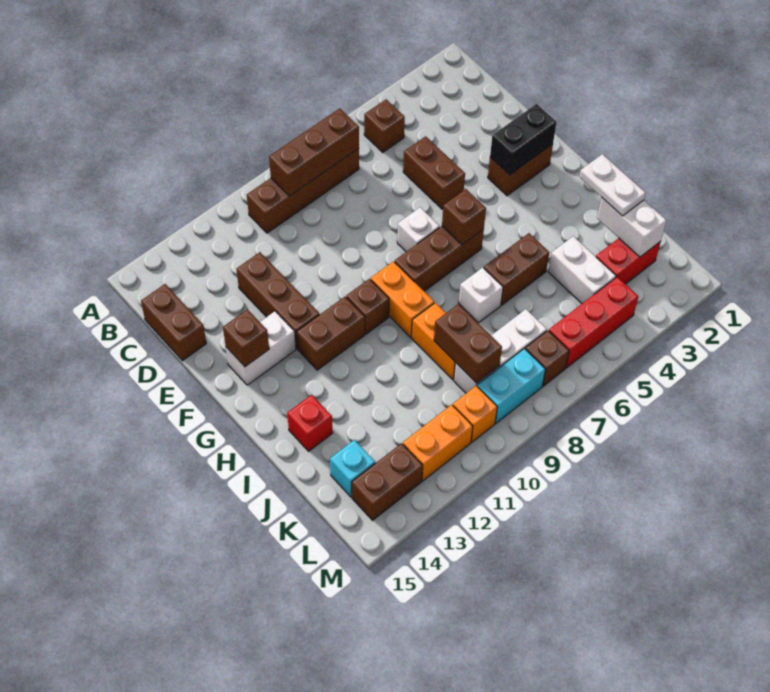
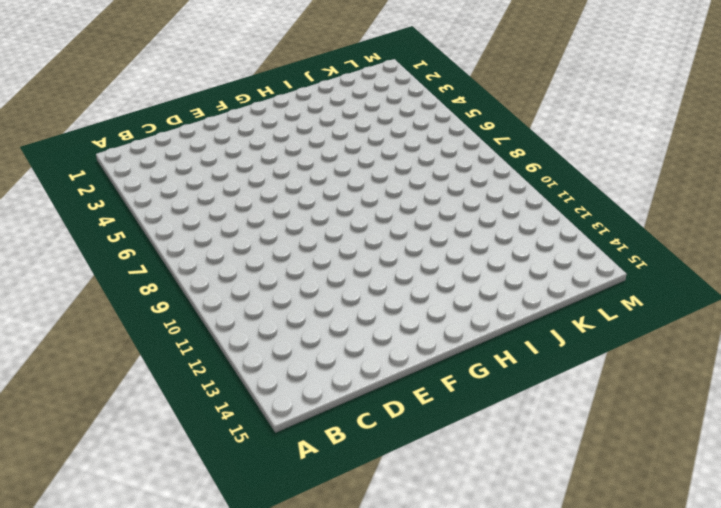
none -> brown brick B5 level 1
none -> brown brick B7:B10 level 1
none -> brown brick C15:D15 level 1
none -> brown brick D5:E5 level 1

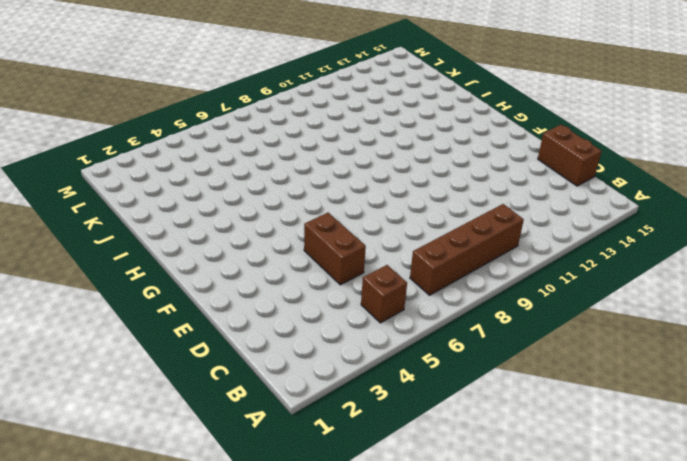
none -> brown brick D12:F12 level 1
none -> brown brick F2:F3 level 1
none -> white brick F7 level 1
none -> white brick F13:F14 level 1

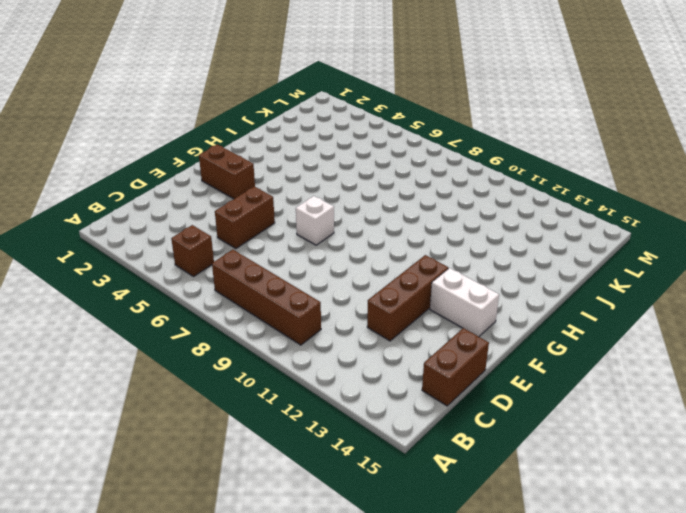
none -> brown brick G6:G8 level 1
none -> orange brick G9:H9 level 1
none -> brown brick G10 level 1
none -> brown brick G11:G12 level 1

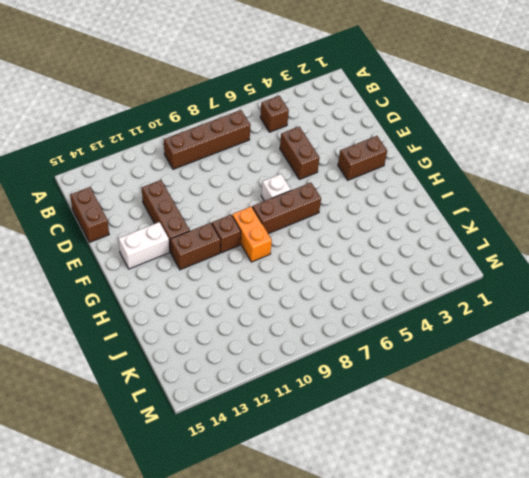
none -> brown brick I5:I6 level 1
none -> white brick I7 level 1
none -> orange brick I9:J9 level 1
none -> red brick I14 level 1

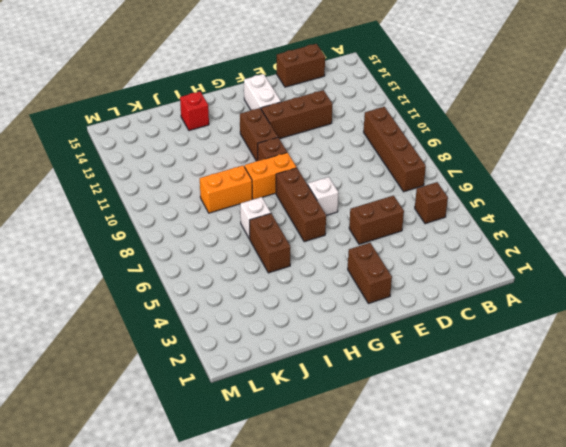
none -> white brick J4:K4 level 1
none -> red brick K2:K3 level 1
none -> white brick K7:K9 level 1
none -> cyan brick K14 level 1

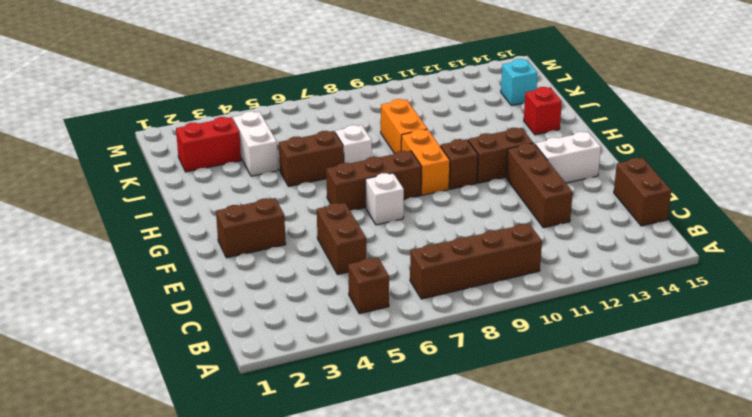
none -> white brick K7:K9 level 1
none -> red brick L4:L6 level 1
none -> brown brick L7 level 1
none -> cyan brick L8:L9 level 1

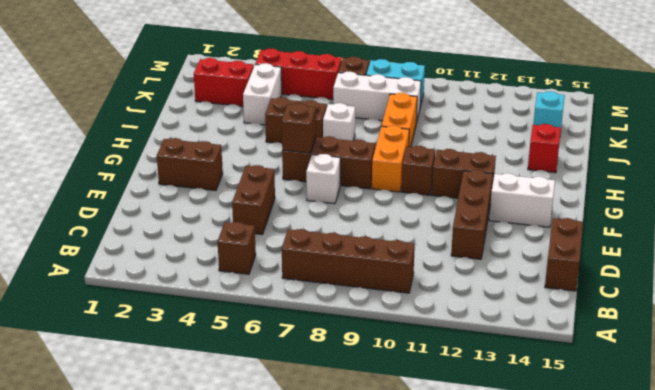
none -> orange brick L10 level 1
none -> orange brick L11:L12 level 1
none -> brown brick L13:L14 level 1
none -> brown brick B7:B9 level 2

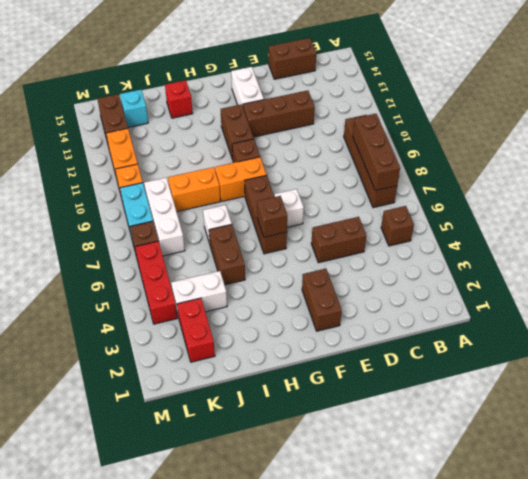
none -> black brick F2:F3 level 2
none -> brown brick F14 level 2
none -> white brick J2:K2 level 2
none -> brown brick J9:K9 level 2

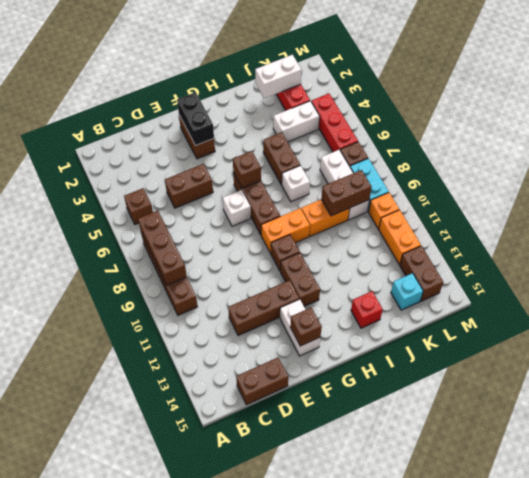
none -> white plate I2:J2 level 3

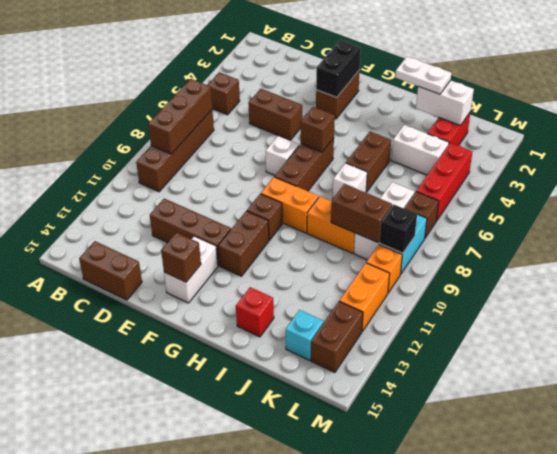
black brick L9 level 2 -> none

